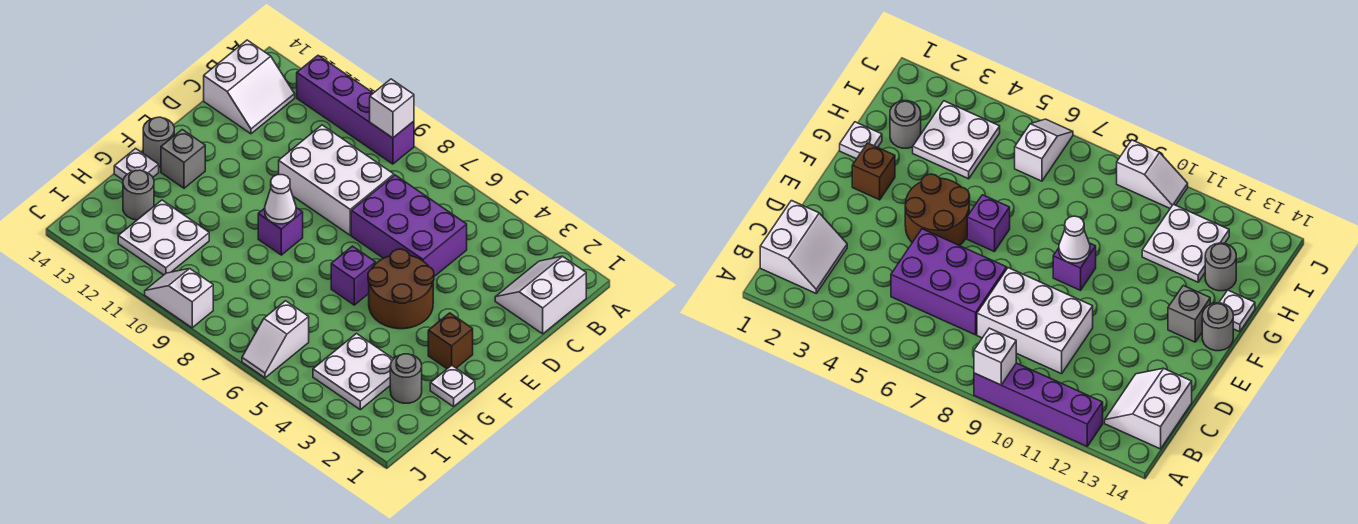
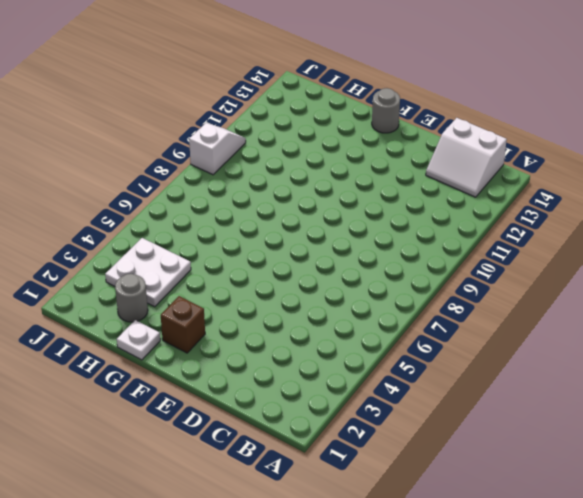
none -> purple brick A9:A12 level 1
none -> white slope B1:C2 level 1 top 1
none -> purple brick C5:D7 level 1

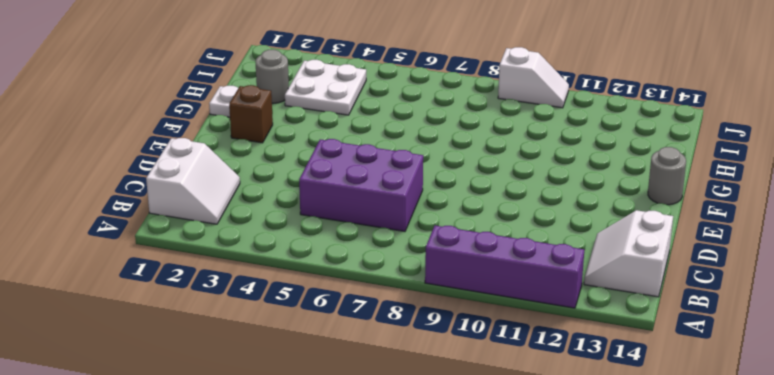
none -> white brick C8:D10 level 1
none -> brown round brick E4:F5 level 1
none -> purple brick F6 level 1

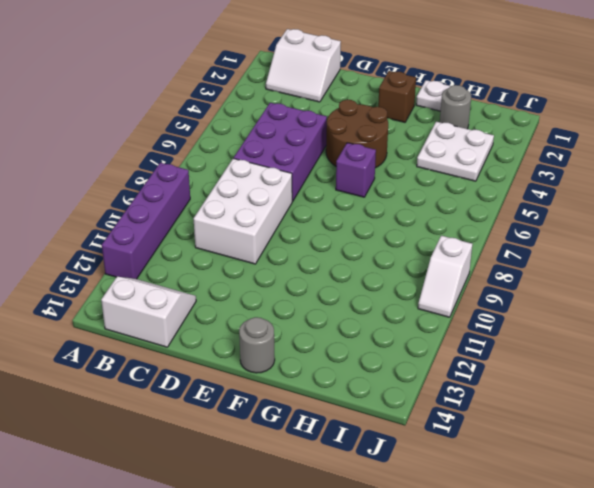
none -> purple brick F9 level 1
none -> grey brick F13 level 1
none -> white plate G14 level 1

